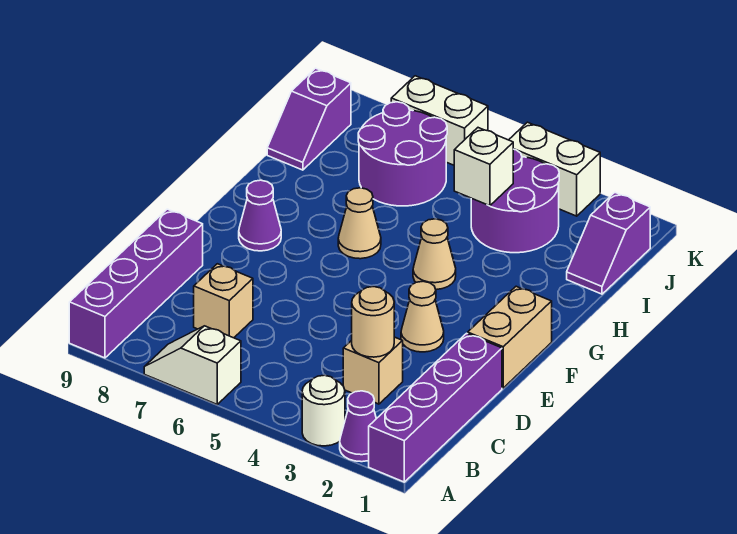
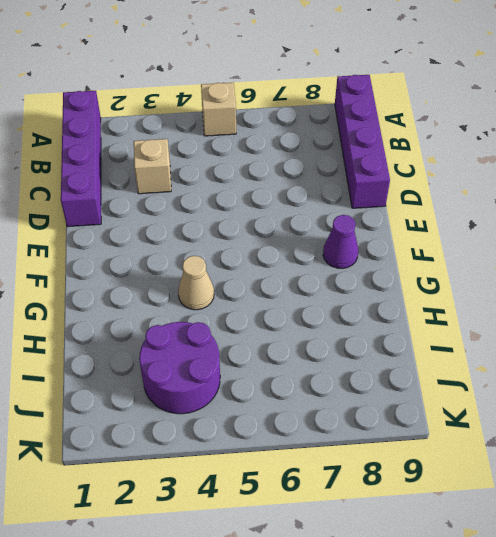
tan brick A5 level 1 -> tan brick C7 level 1
none -> purple cone A2 level 1
none -> white round brick A3 level 1
none -> white slope A6:A7 level 1 top 6

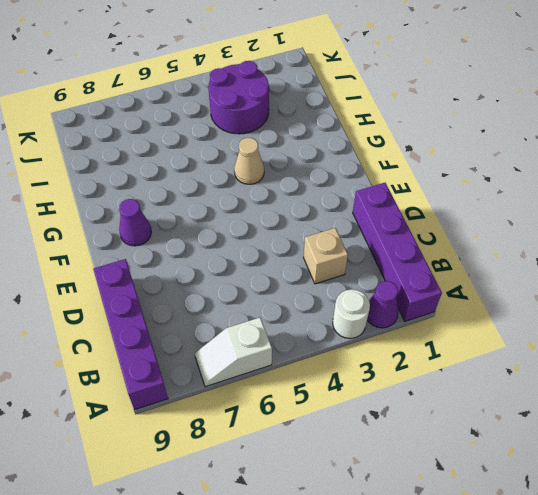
none -> tan brick C7 level 1
none -> tan brick E1:F1 level 1
none -> tan cone E3 level 1

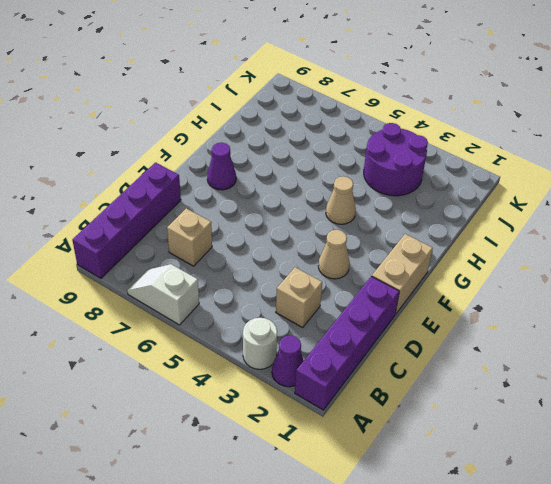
none -> tan cone G6 level 1
none -> purple slope I1:J1 level 1 top J
none -> purple round brick I6:J7 level 1

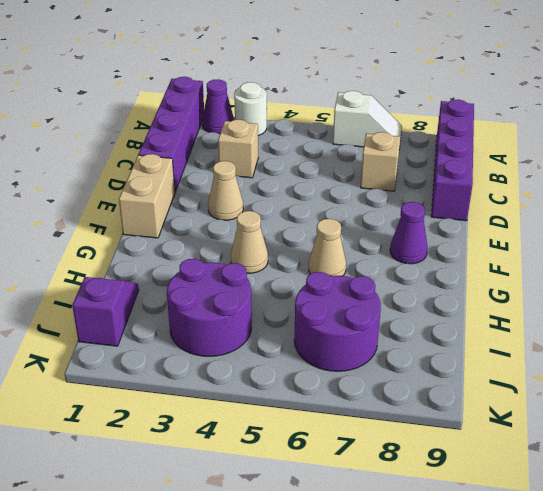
none -> purple slope I9:J9 level 1 top J
none -> white brick K3:K4 level 1
none -> white brick K6:K7 level 1

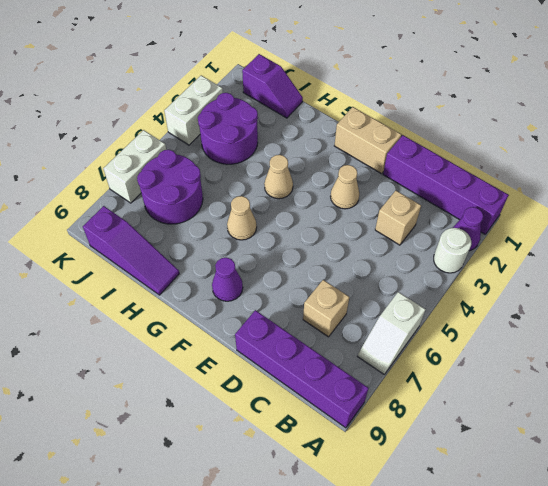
purple slope H9:J9 level 1 top J -> purple slope I9:J9 level 1 top J
none -> tan round brick C3 level 2
none -> white brick I4 level 2

